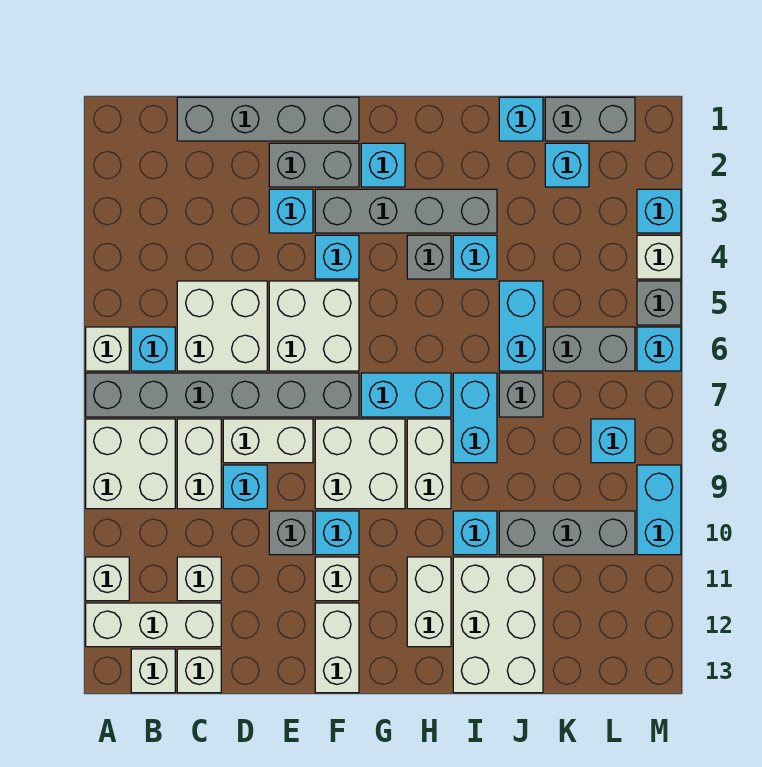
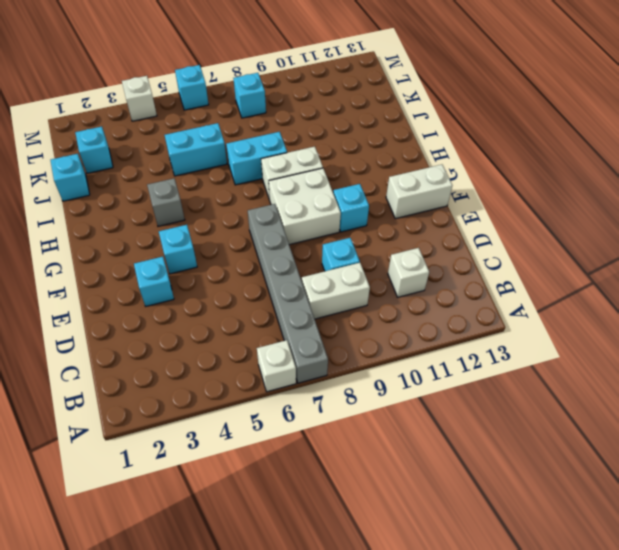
none -> white brick A8:B9 level 1
none -> white brick A11 level 1
none -> white brick A12:C12 level 1
none -> cyan brick B6 level 1

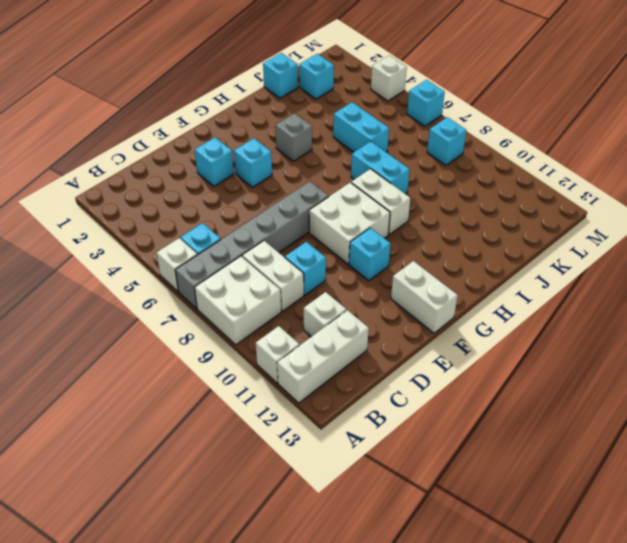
none -> white brick B13 level 1
none -> grey brick C1:F1 level 1
none -> white brick C5:D6 level 1
none -> white brick C13 level 1

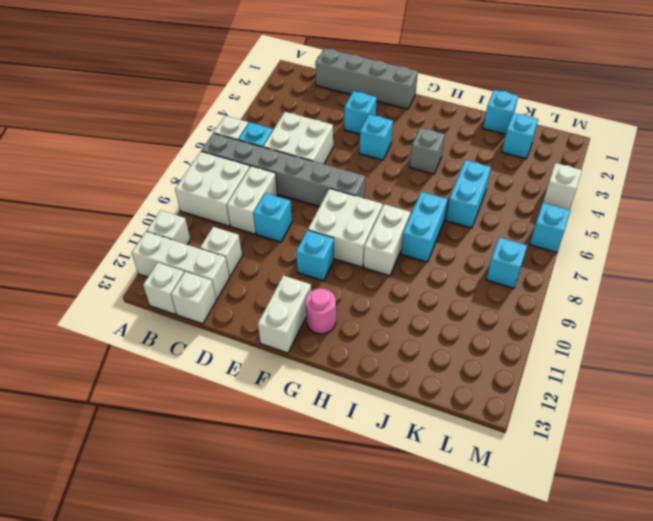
pink round brick G12 level 1 -> none
none -> white brick D8:E8 level 1
none -> grey brick E2:F2 level 1
none -> white brick E5:F6 level 1
none -> grey brick E10 level 1

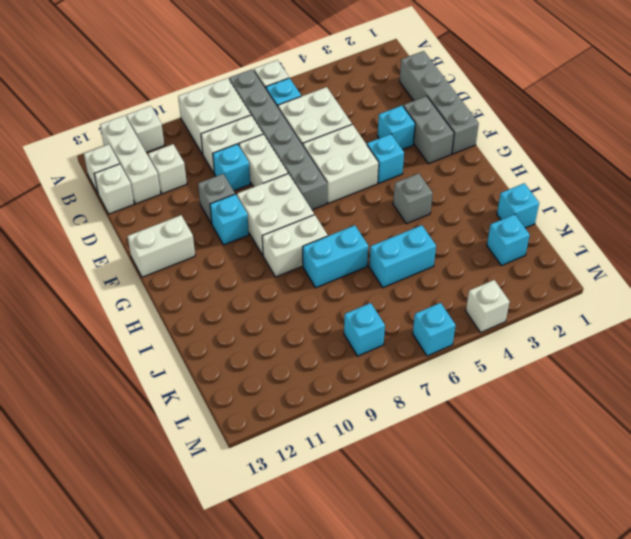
none -> grey brick F3:I3 level 1
none -> white brick F11 level 1
none -> cyan brick G2 level 1
none -> cyan brick G7:H7 level 1

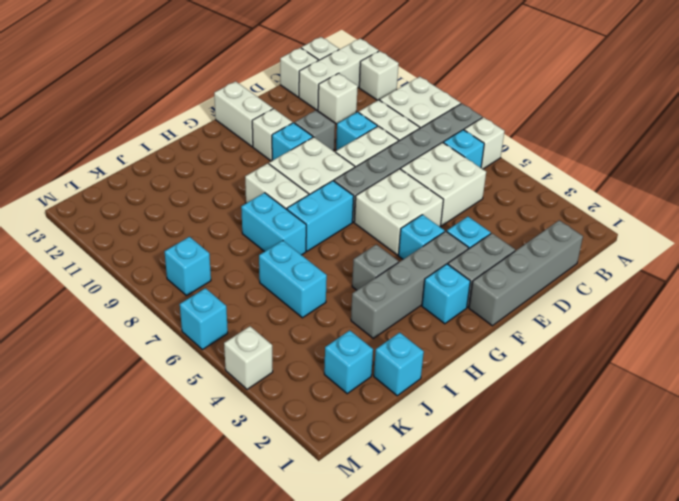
none -> white brick H11:H12 level 1
none -> cyan brick I4 level 1
none -> cyan brick I10 level 1
none -> white brick I11:J13 level 1

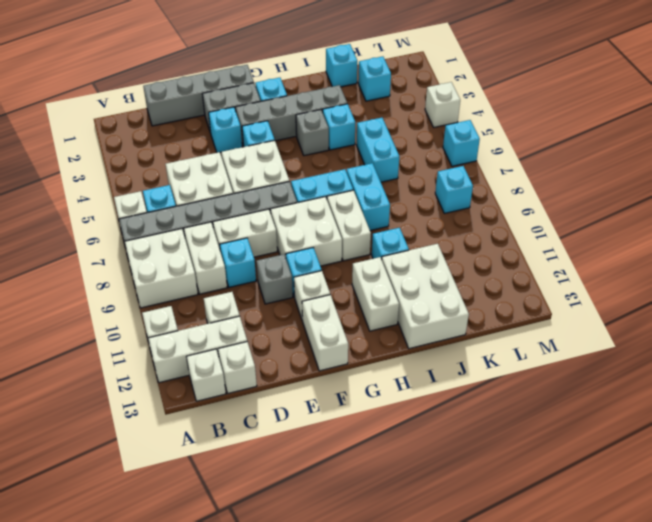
none -> grey brick J7 level 1
none -> grey brick J10:L10 level 1
none -> grey brick K1:L1 level 1
none -> grey brick K6:L6 level 1

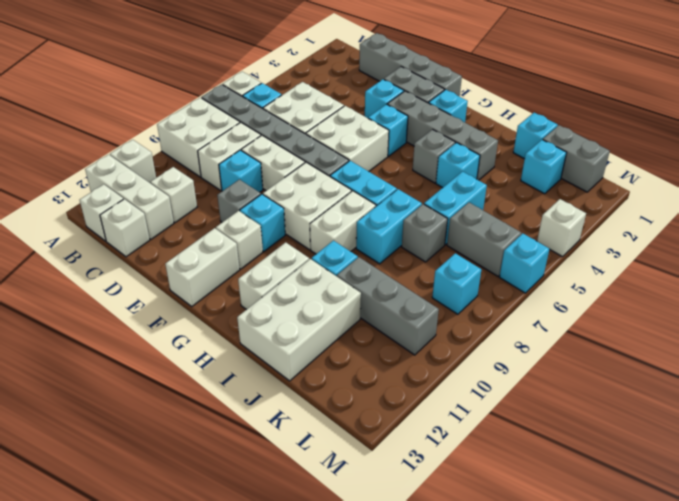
none -> cyan brick M3 level 1
none -> grey brick M5 level 1
none -> cyan brick M9:M10 level 1

